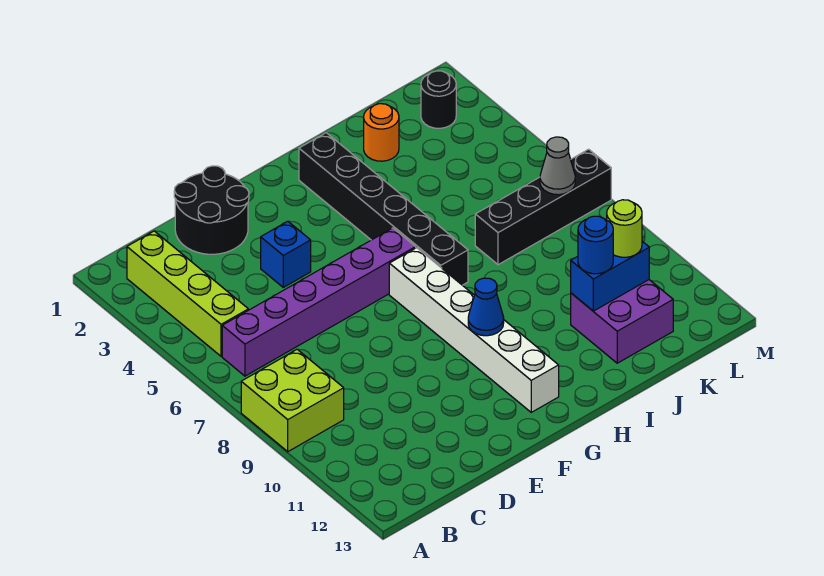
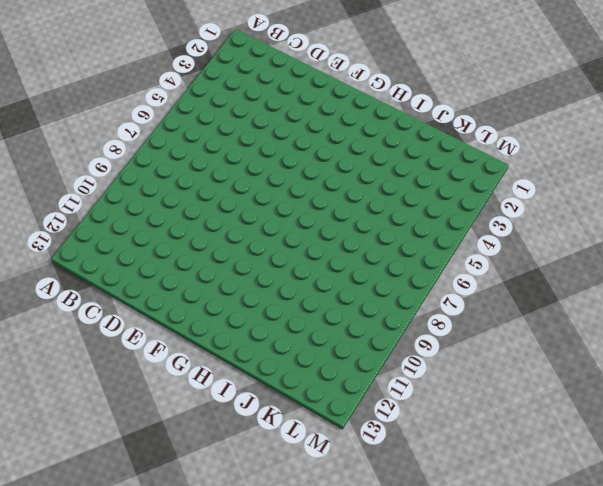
none -> lime brick A8:B9 level 1
none -> lime brick B2:B5 level 1
none -> purple brick B6:G6 level 1

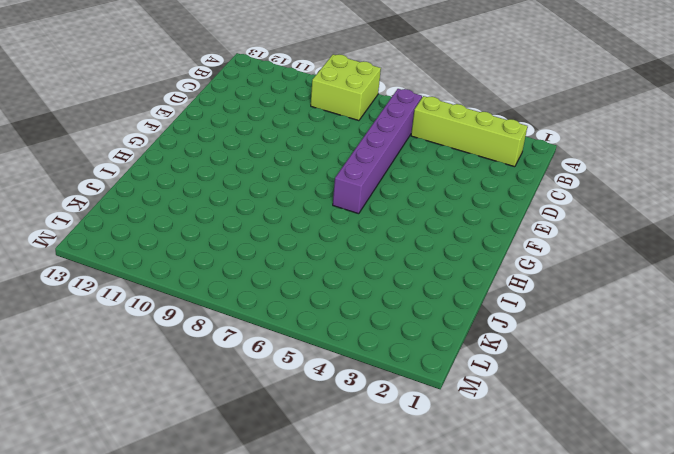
none -> black round brick D1:E2 level 1
none -> blue brick E4 level 1
none -> white brick G7:G12 level 1

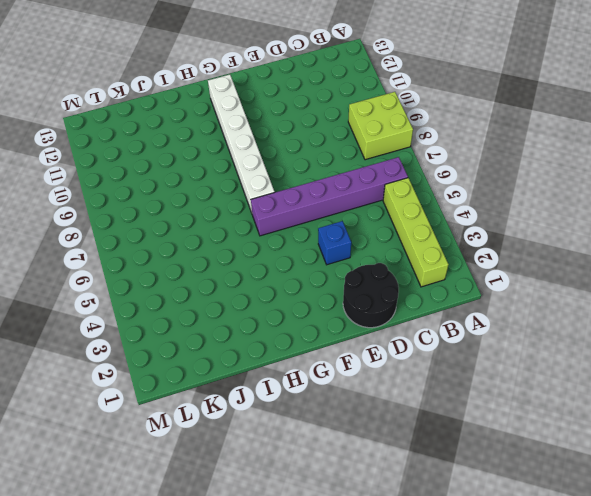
none -> black brick H2:H7 level 1
none -> orange round brick J2 level 1
none -> black brick J7:M7 level 1

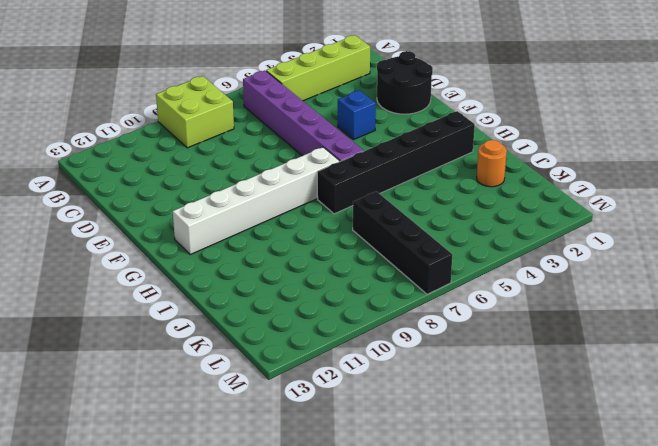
none -> purple brick J11:K12 level 1
none -> black round brick L2 level 1
none -> blue cone G10 level 2

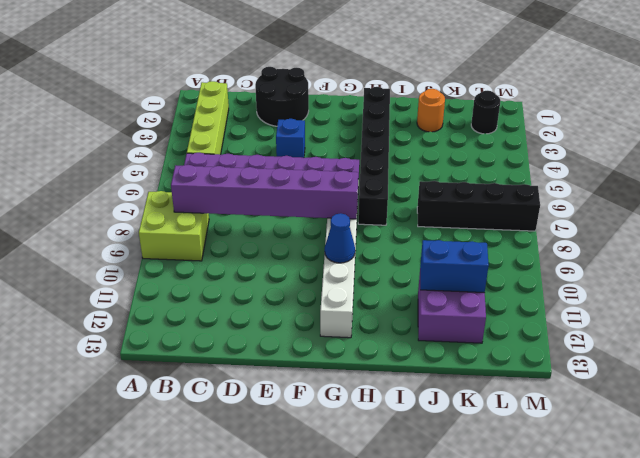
purple brick B8:G8 level 2 -> none
none -> grey cone L7 level 2
none -> blue round brick J11 level 3
none -> lime round brick K11 level 3

